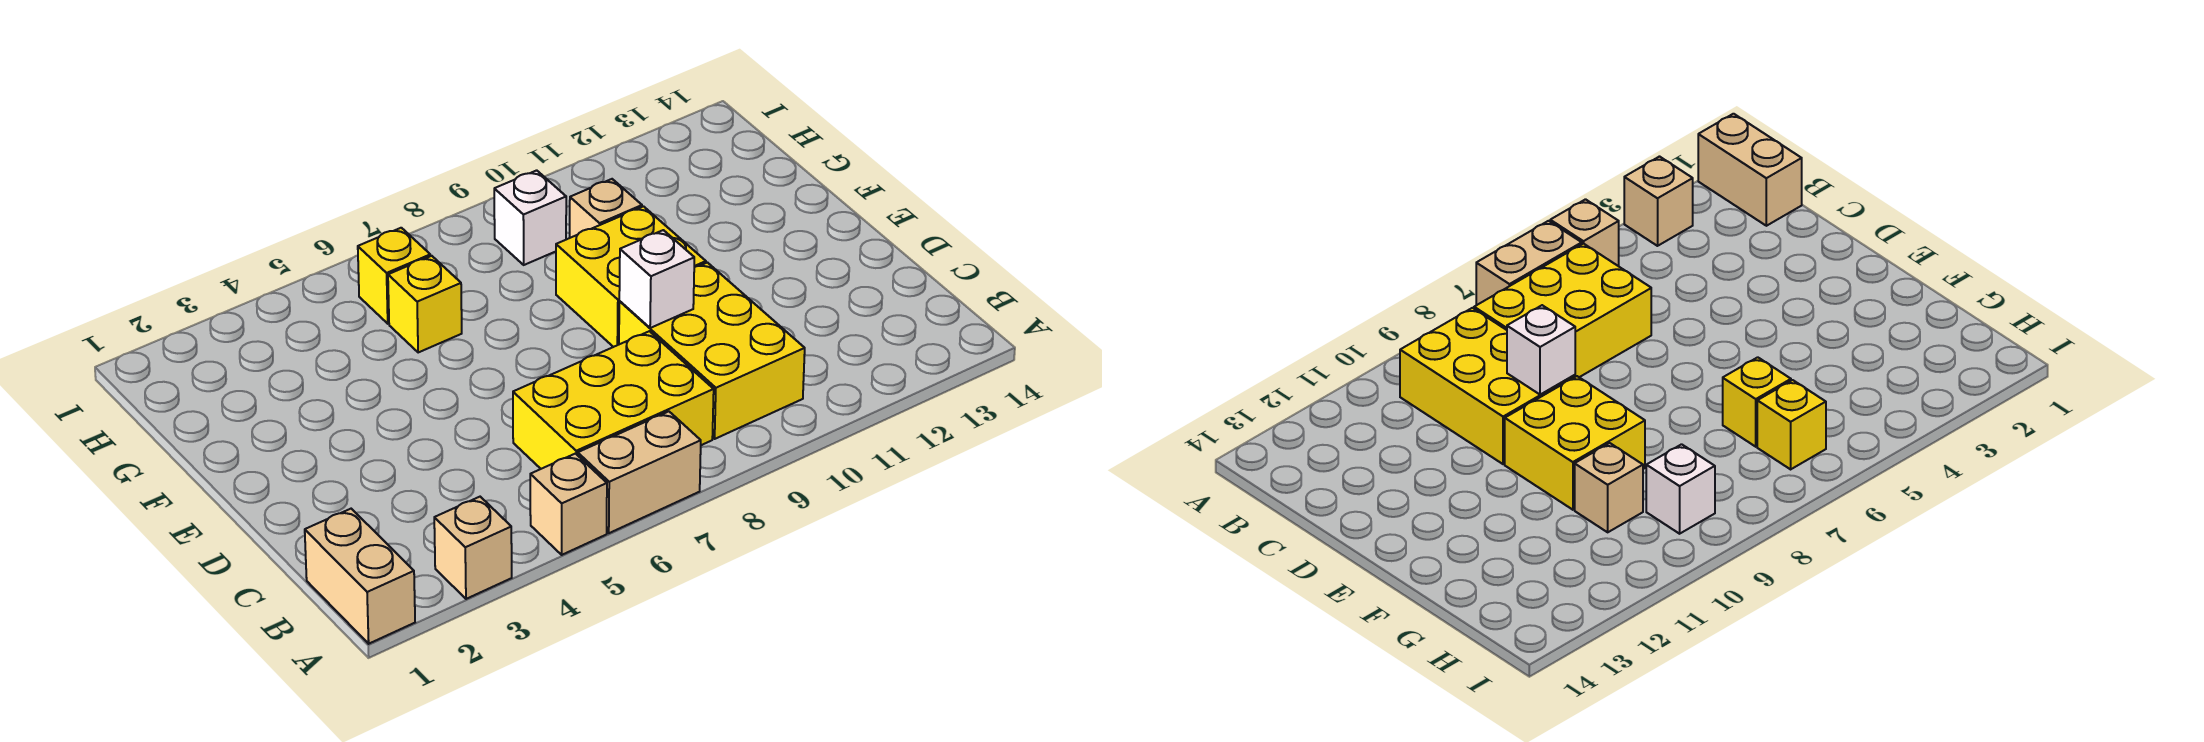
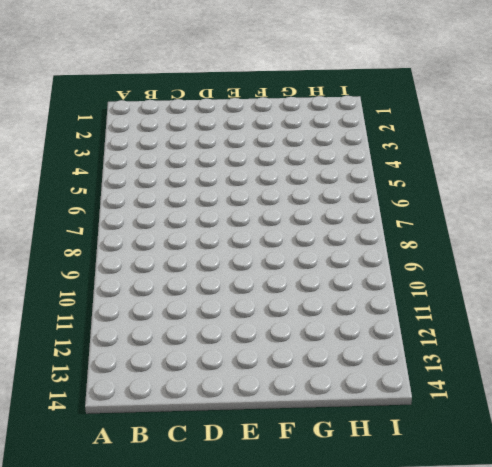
none -> tan brick A1:B1 level 1
none -> tan brick A3 level 1
none -> tan brick A5 level 1

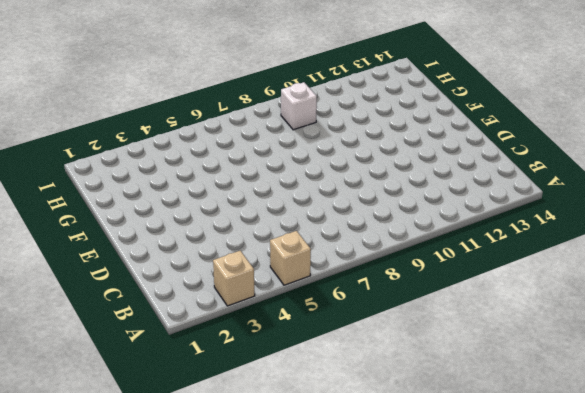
none -> tan brick A1:B1 level 1
none -> tan brick A6:A7 level 1
none -> yellow brick B6:C8 level 1

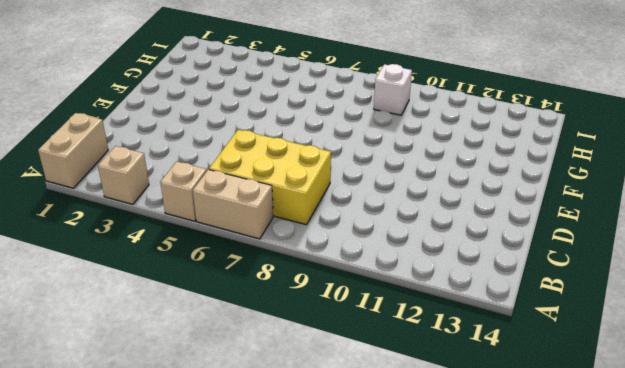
none -> yellow brick B9:D10 level 1
none -> yellow brick E9:F10 level 1
none -> yellow brick G6 level 1

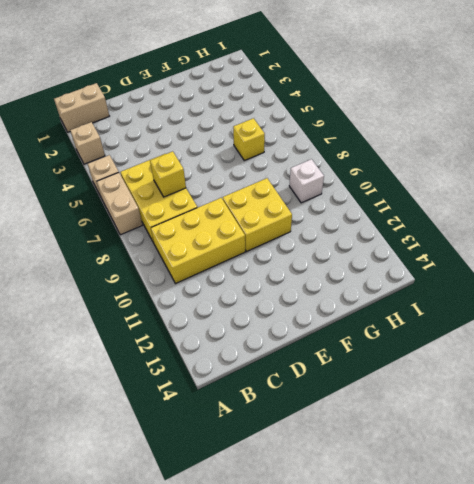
yellow brick C7 level 2 -> yellow brick H6 level 1
none -> tan brick G10 level 1
none -> white brick D9 level 2

